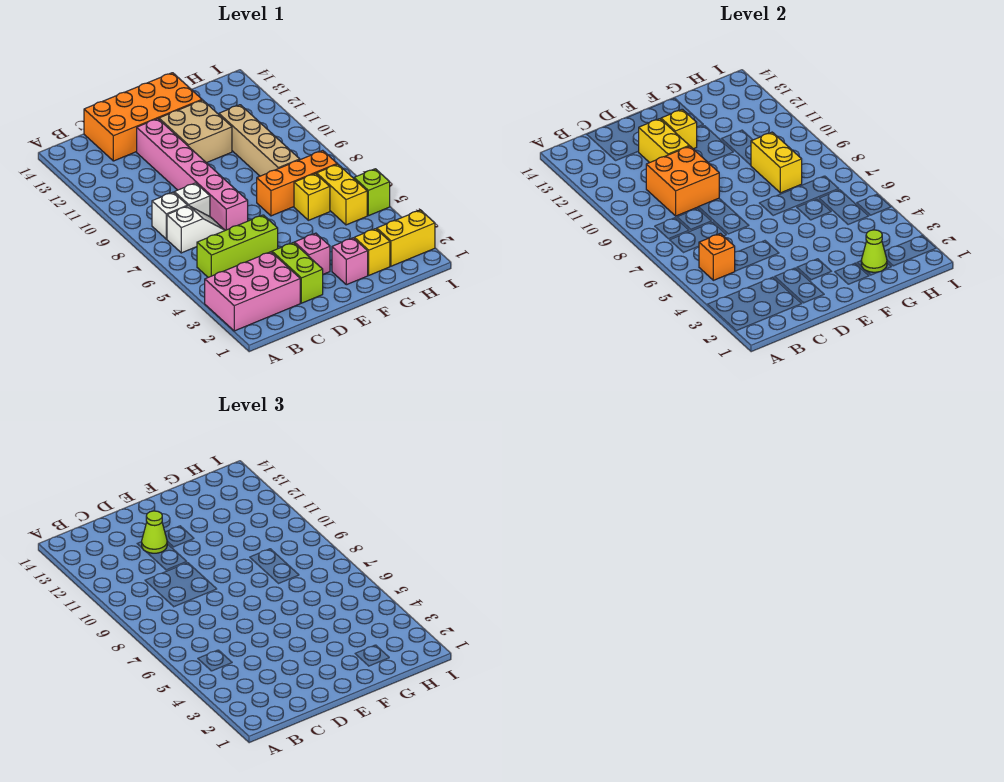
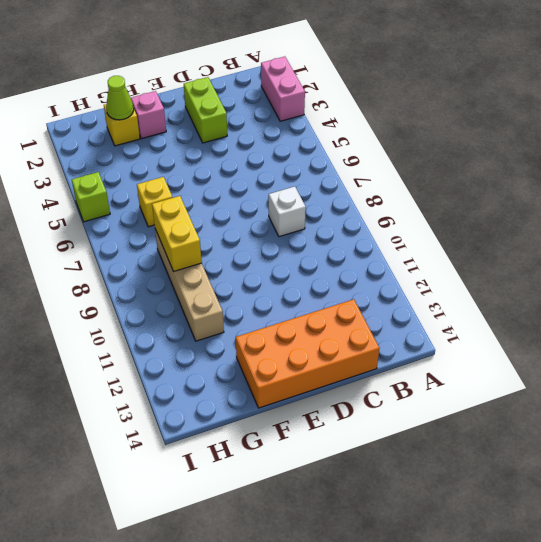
pink brick A2:A3 level 1 -> pink brick A2:C3 level 1
none -> lime brick B5:D5 level 1
none -> white slope B7:C7 level 1 top B
none -> white brick B8 level 1

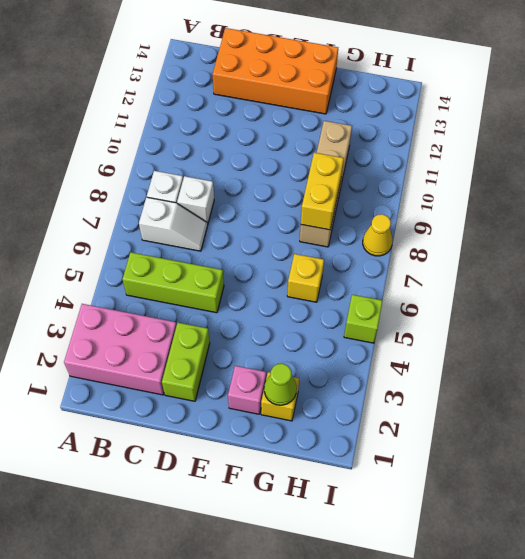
yellow cone I8 level 1 -> none
none -> pink brick D7:D12 level 1
none -> pink brick E3 level 1
none -> tan brick E11:F12 level 1

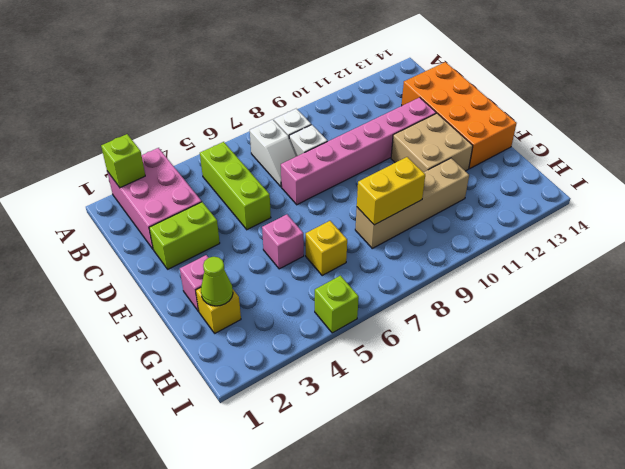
lime brick A2 level 2 -> none
pink brick F5 level 1 -> pink brick E3 level 1
none -> orange brick F7:H7 level 1
none -> yellow brick H2:I2 level 1
none -> yellow brick H5:H6 level 1

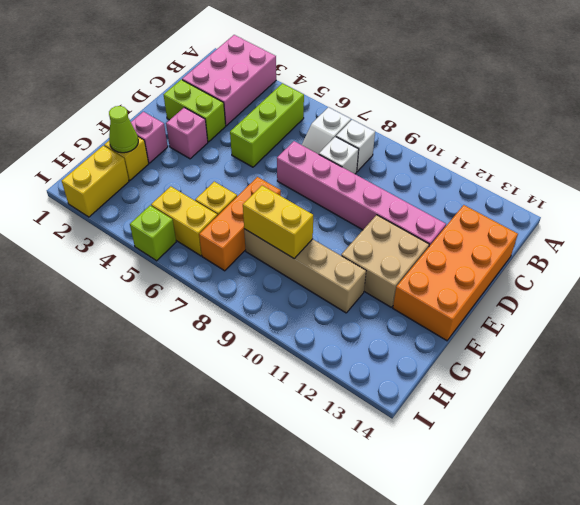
none -> orange brick B5 level 2
none -> orange brick C9:D10 level 2
none -> yellow brick D11:D12 level 2

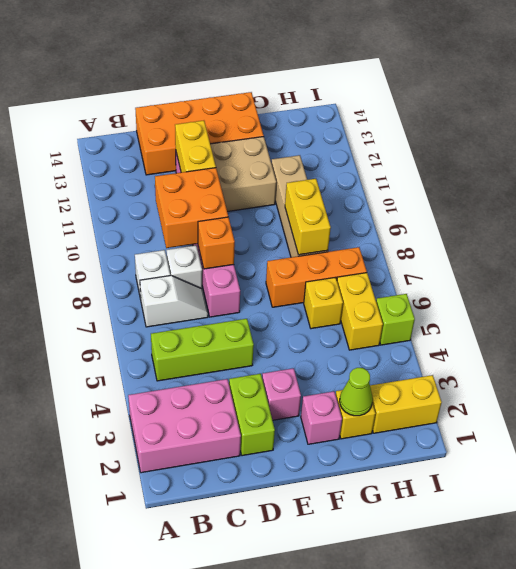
orange brick D8 level 2 -> orange brick B5 level 2
none -> yellow brick E12 level 2
none -> lime cone D12 level 3

